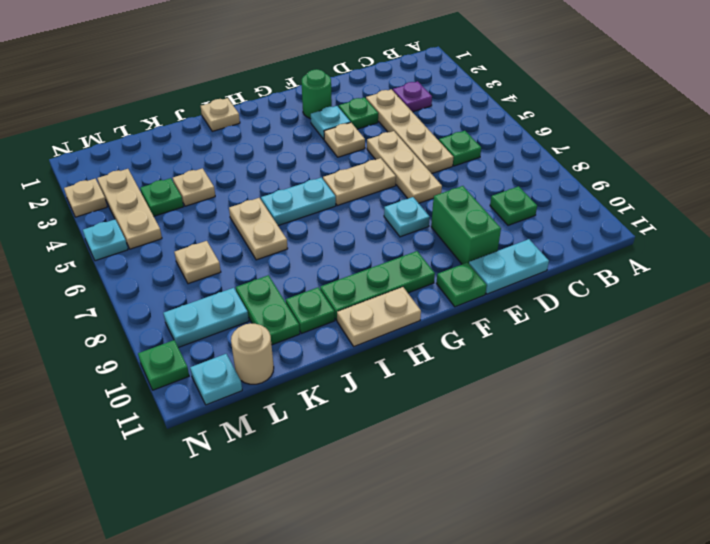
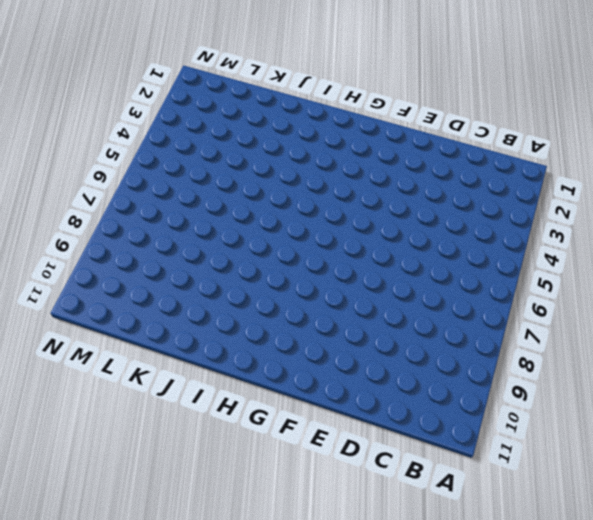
none -> purple plate C3 level 1
none -> green plate C6 level 1
none -> green plate C9 level 1
none -> tan plate D3:D6 level 1

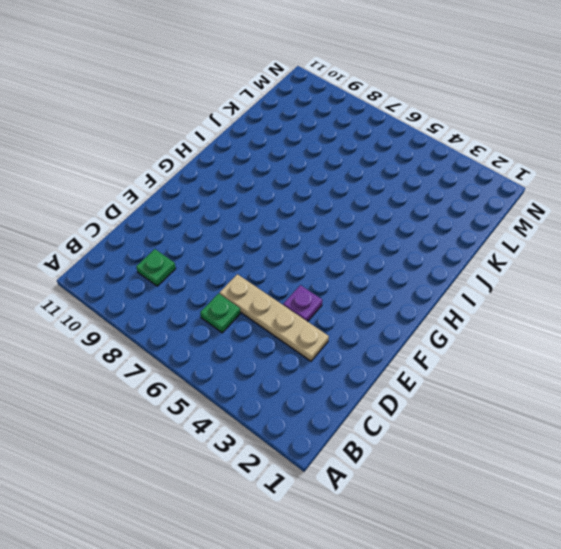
purple plate E4 level 1 -> purple plate C3 level 1
none -> cyan plate D11:E11 level 1
none -> green plate E3 level 1
none -> tan plate E5:E7 level 1
none -> green brick E9:E10 level 1

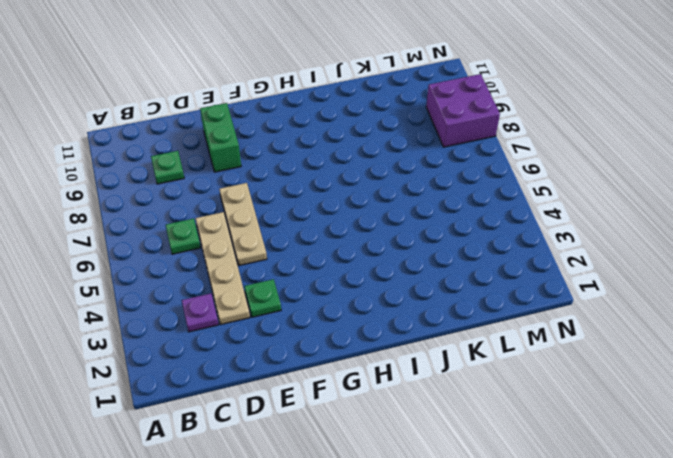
purple brick M8:N9 level 1 -> cyan plate L9:M9 level 1
none -> cyan plate D11:E11 level 1
none -> green round brick F2 level 1
none -> cyan plate F3 level 1
none -> tan plate F4 level 1

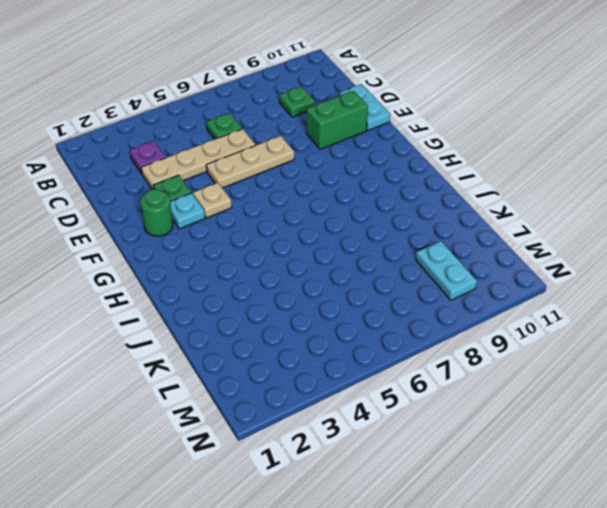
none -> tan plate F6:G6 level 1
none -> cyan plate F8 level 1
none -> green plate F11 level 1
none -> green plate G10:I10 level 1

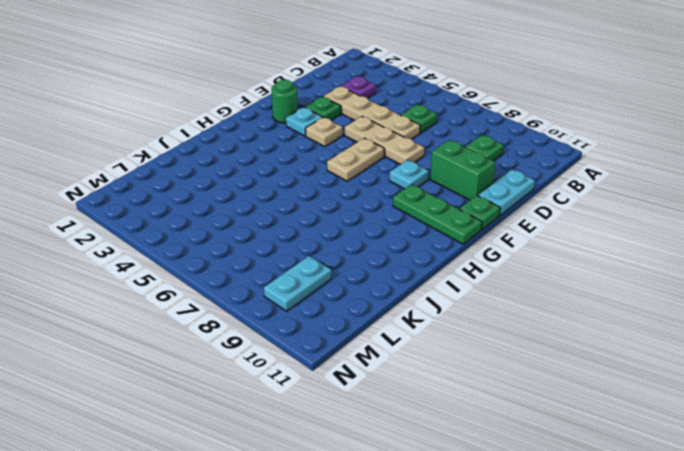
green plate G9:G11 level 1 -> green plate G10:I10 level 1
none -> cyan plate H6:I6 level 1
none -> tan plate H11:I11 level 1
none -> tan plate I1 level 1
none -> tan plate J6:J7 level 1

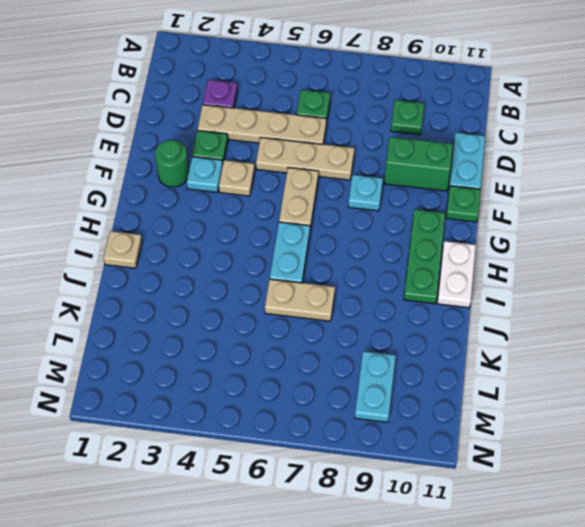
white plate H11:I11 level 1 -> tan plate H11:I11 level 1
none -> green plate J10 level 1
none -> tan plate K4 level 1
none -> green plate K9:K10 level 1
none -> green plate L4 level 1

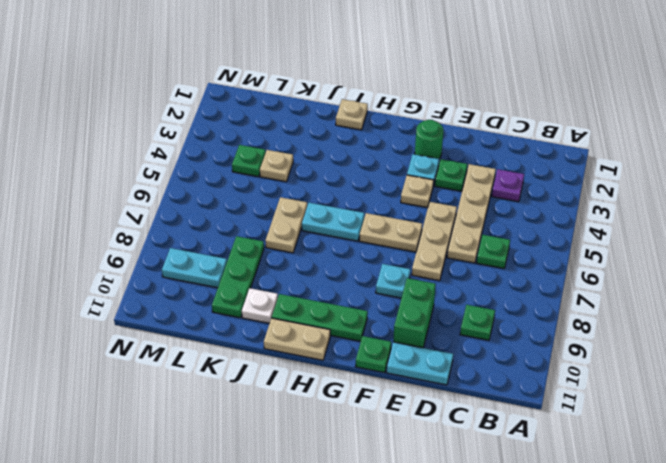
white plate J10 level 1 -> green plate J10 level 1
green plate K8:K10 level 1 -> green plate K9:K10 level 1
none -> tan plate L7 level 1
none -> tan round brick L11 level 1
none -> tan plate M3:M5 level 1
none -> cyan plate M11 level 1

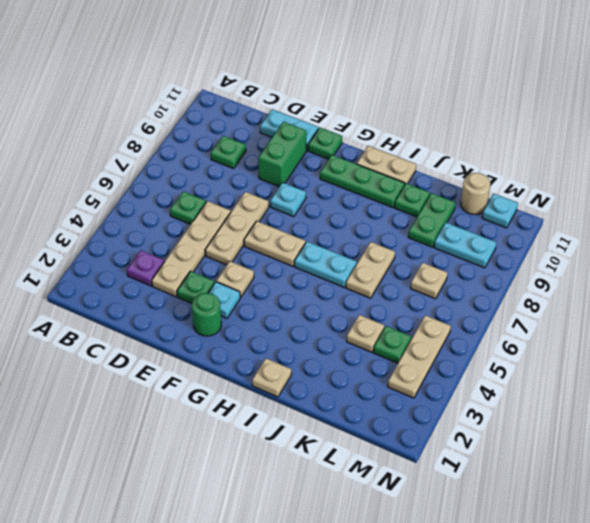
none -> tan plate N3 level 1
none -> cyan plate N5 level 1
none -> green plate N10 level 1

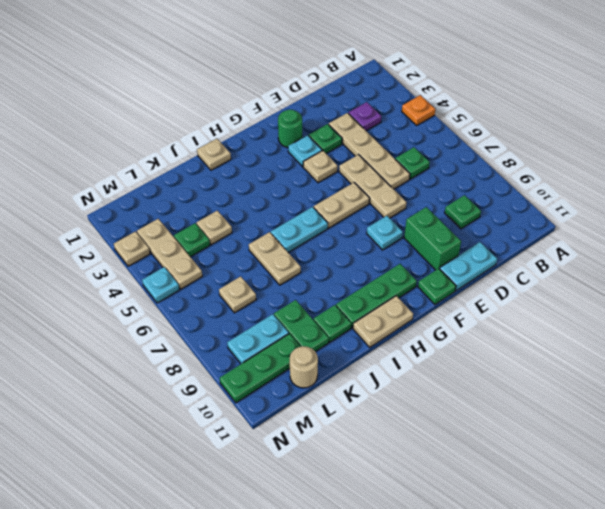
orange plate A4 level 1 -> none
green plate L10:N10 level 1 -> green plate N10 level 1
none -> cyan plate M11 level 1

